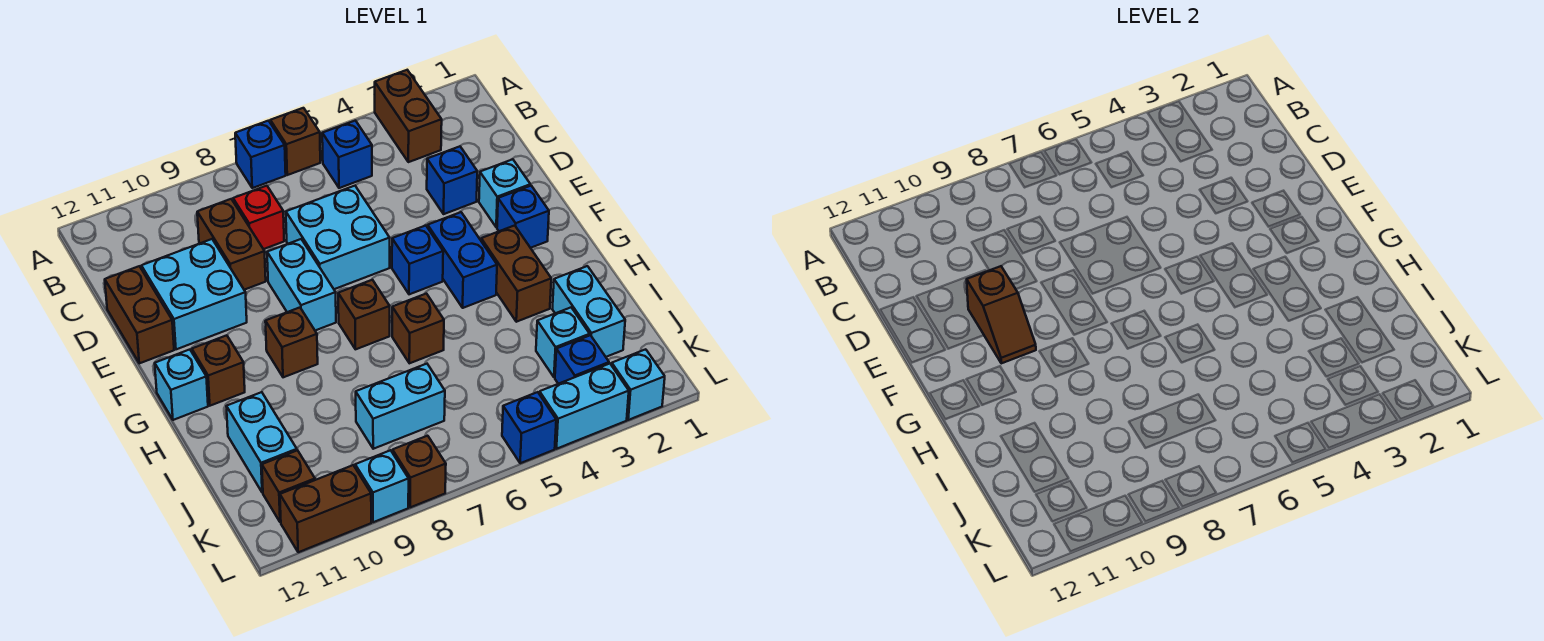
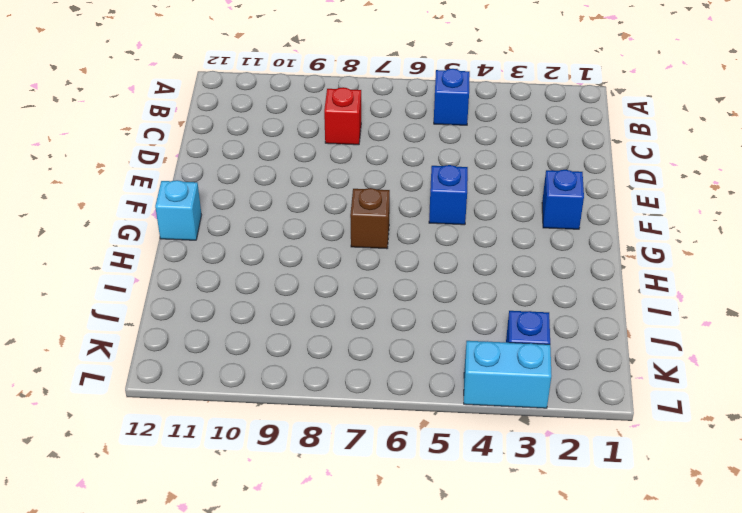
none -> brown brick A3:B3 level 1
none -> brown brick A6 level 1
none -> blue brick A7 level 1
none -> brown brick C9:D9 level 1

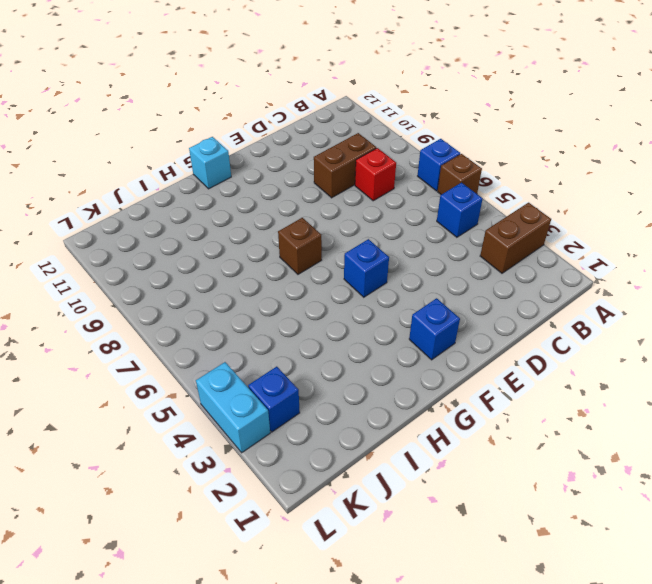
none -> blue brick D3 level 1
none -> cyan brick D6:E7 level 1
none -> cyan brick D10:E11 level 1
none -> brown brick D12:E12 level 1

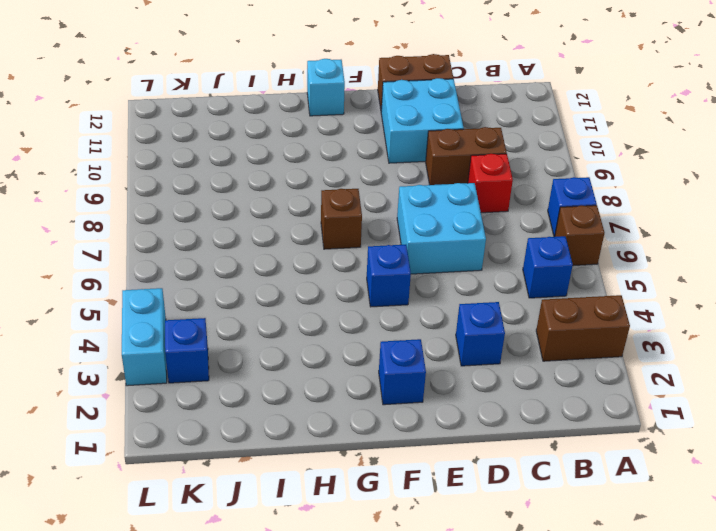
none -> cyan brick E2 level 1
none -> cyan brick E8:F8 level 1
none -> blue brick F4:G4 level 1
none -> brown brick G3:H3 level 1

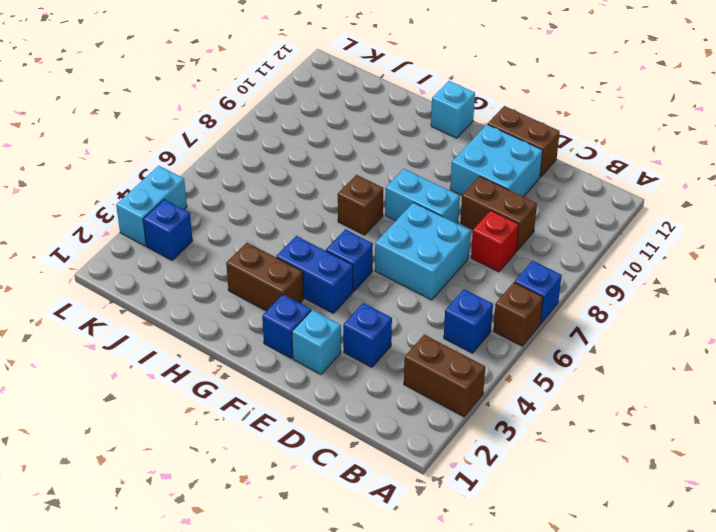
none -> brown brick G9 level 1
none -> brown brick G11 level 1
none -> brown brick H6 level 1
none -> cyan brick I2:J2 level 1

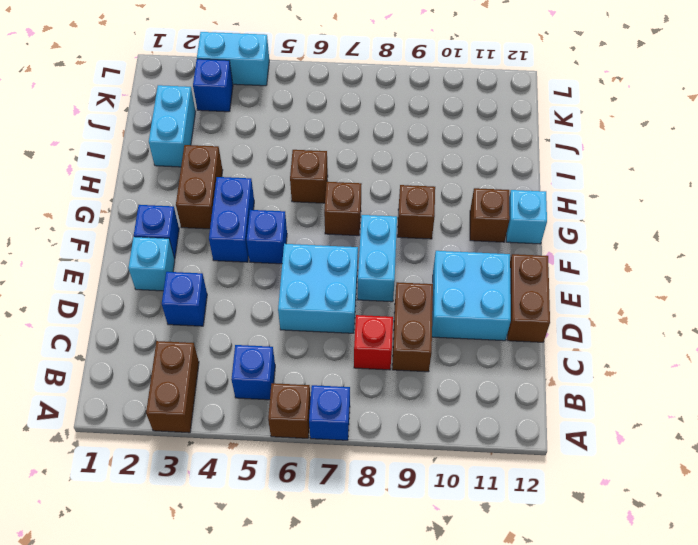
none -> cyan brick I11:J11 level 1
none -> cyan brick J3 level 1
none -> cyan brick J7:J8 level 1
none -> brown brick K11 level 1

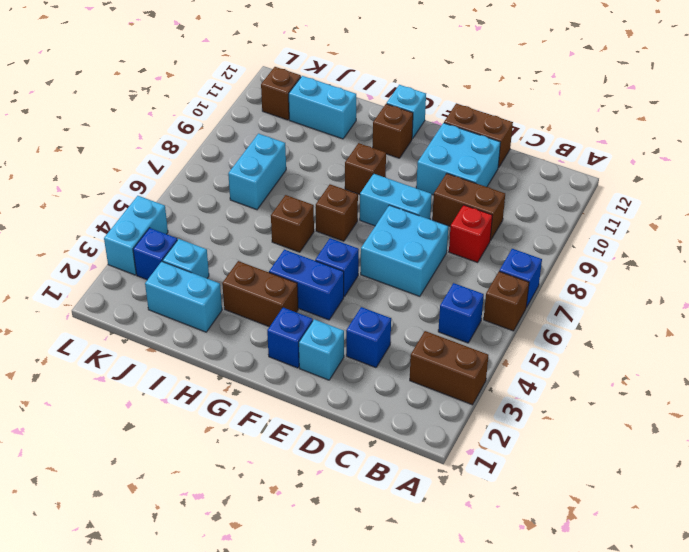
none -> cyan brick L2 level 1
none -> blue brick L5 level 1
none -> brown brick L8 level 1
none -> cyan brick L9 level 1

